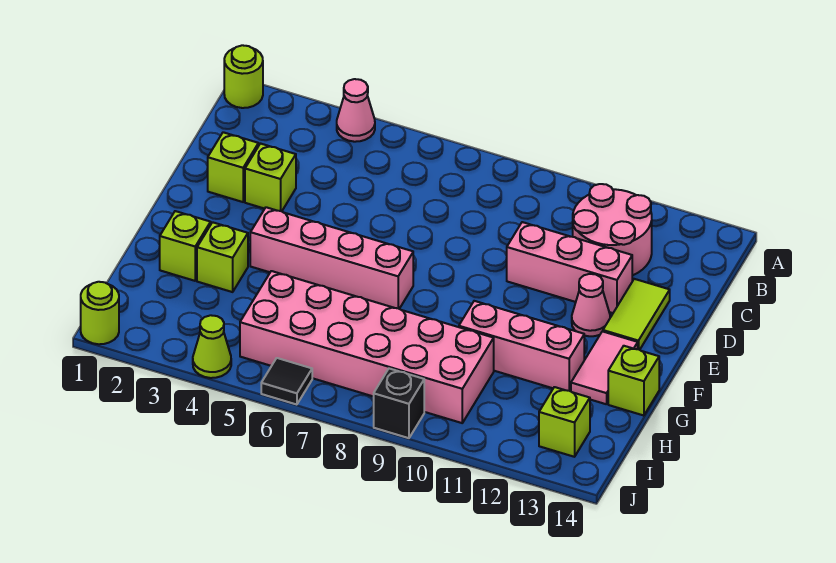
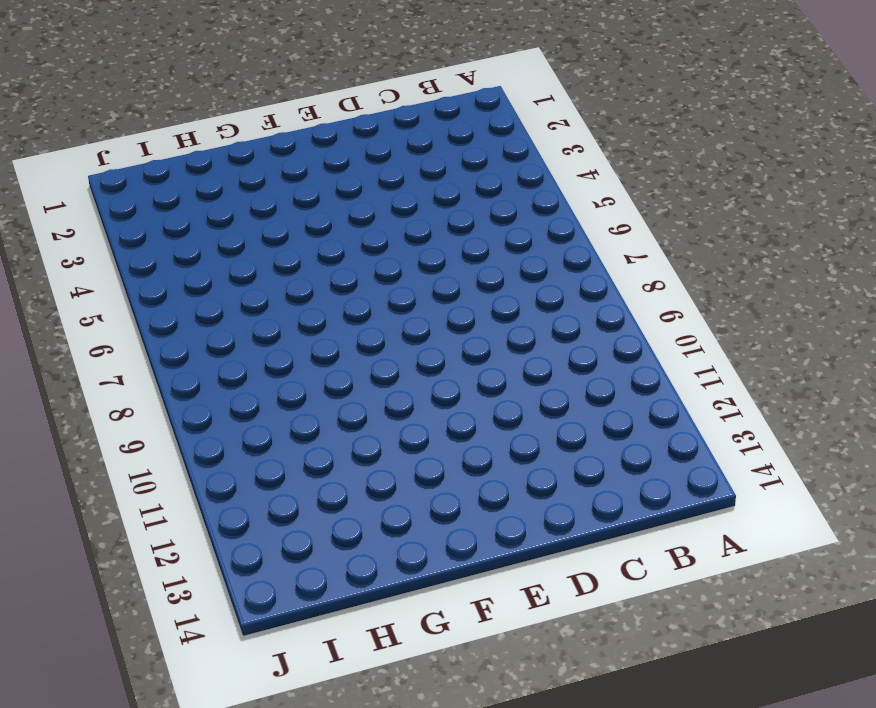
none -> lime round brick A1 level 1
none -> pink cone A4 level 1
none -> pink round brick B11:C12 level 1

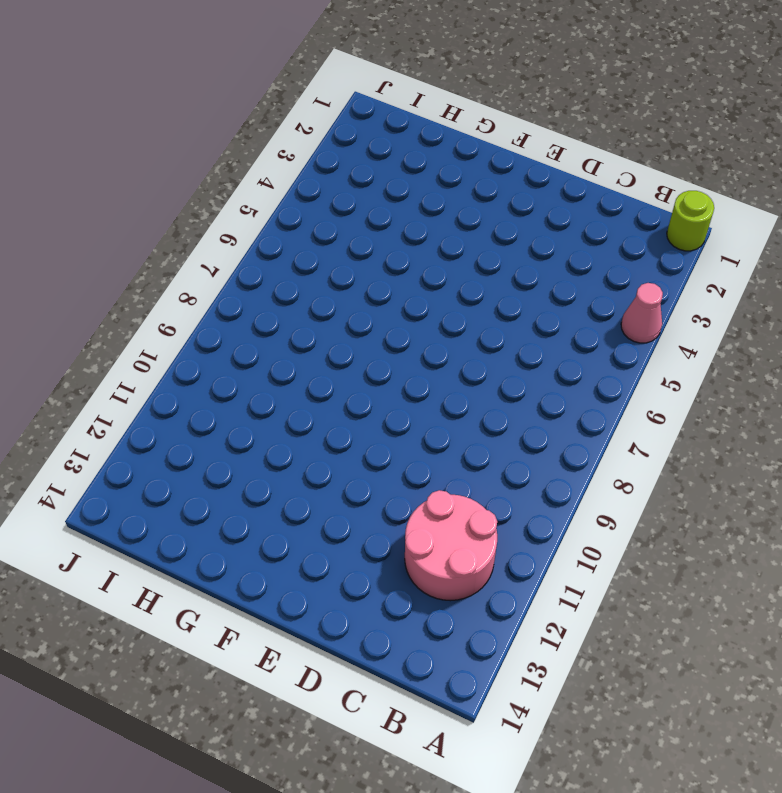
none -> lime brick D2 level 1
none -> lime brick D3 level 1
none -> pink brick D10:D12 level 1

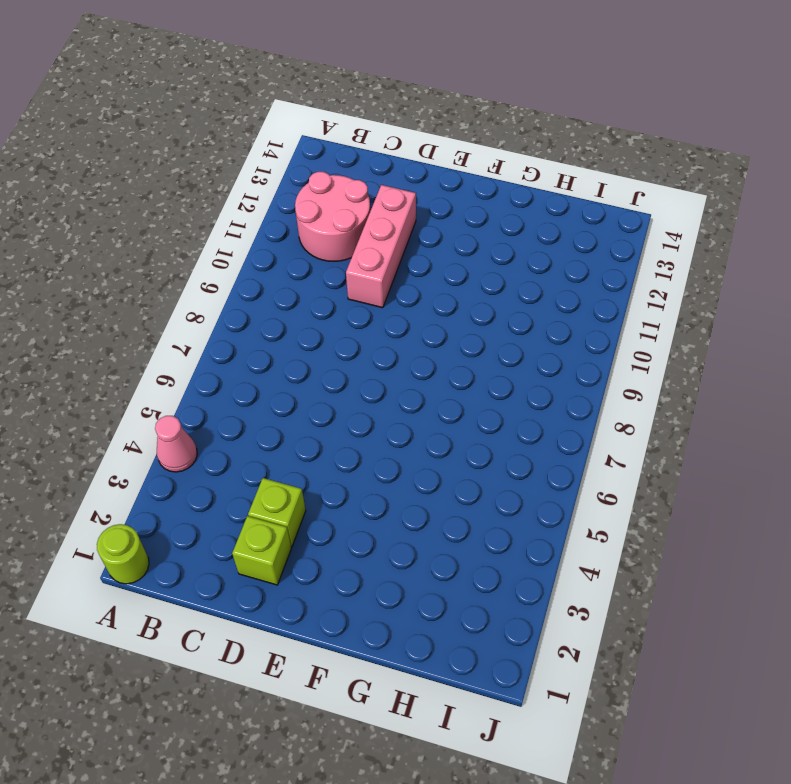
none -> lime tile D13:E13 level 1
none -> pink cone E12 level 1
none -> pink brick F4:F7 level 1

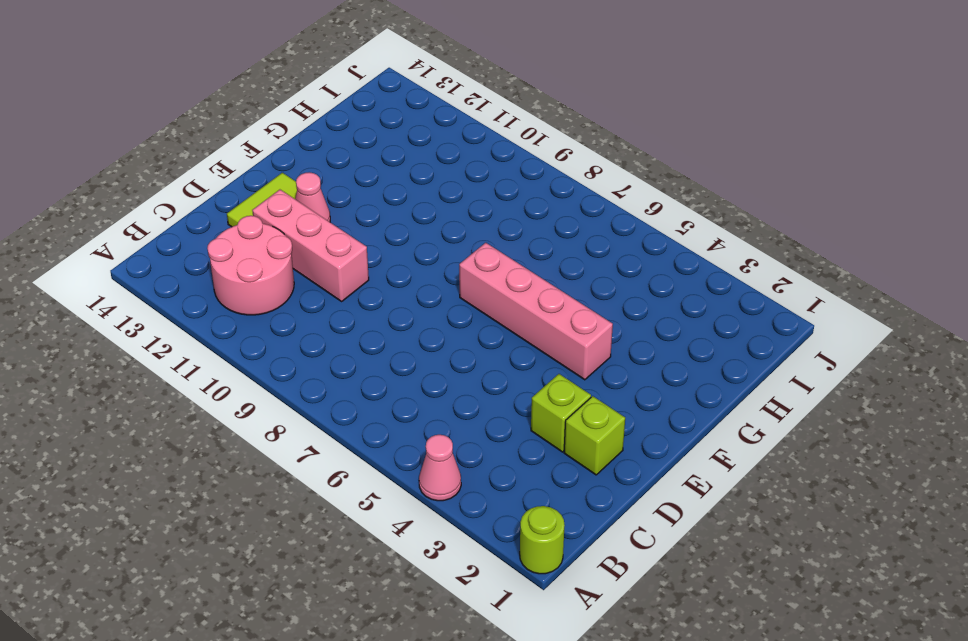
none -> pink tile F13:G13 level 1
none -> lime brick G2 level 1
none -> lime brick G3 level 1

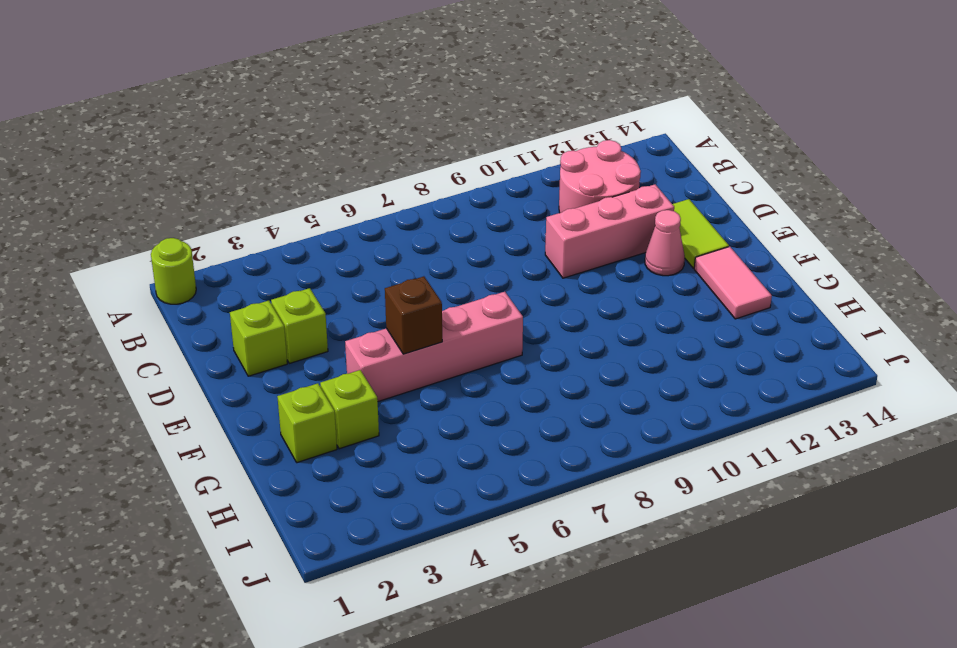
brown brick F5 level 2 -> none
none -> pink cone A4 level 1
none -> pink brick G10:G12 level 1
none -> lime brick G14 level 1

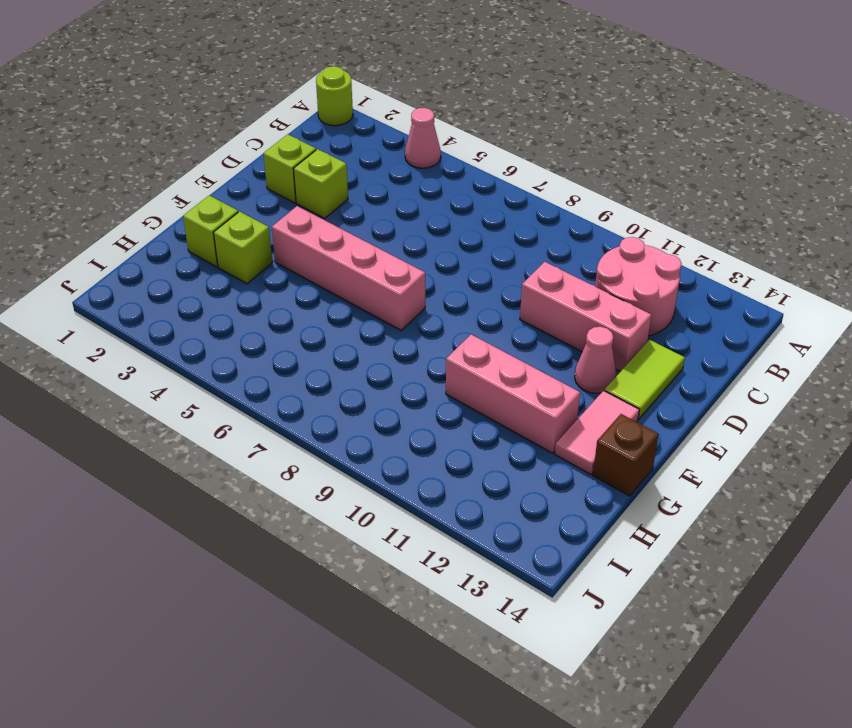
brown brick G14 level 1 -> lime brick G14 level 1
none -> pink brick H5:I10 level 1
none -> lime brick I13 level 1
none -> lime round brick J1 level 1

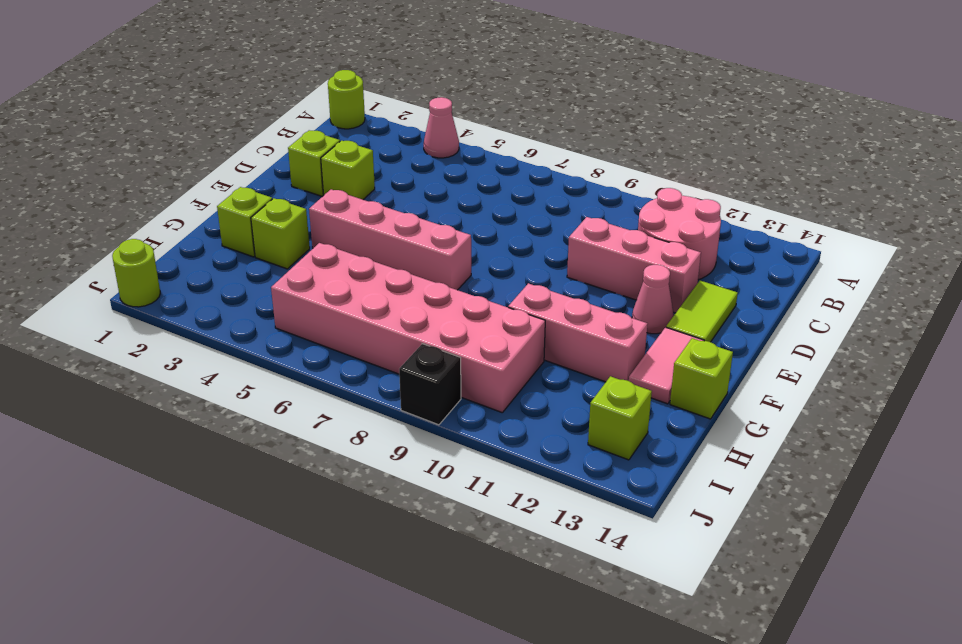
none -> lime cone J4 level 1
none -> black tile J6 level 1

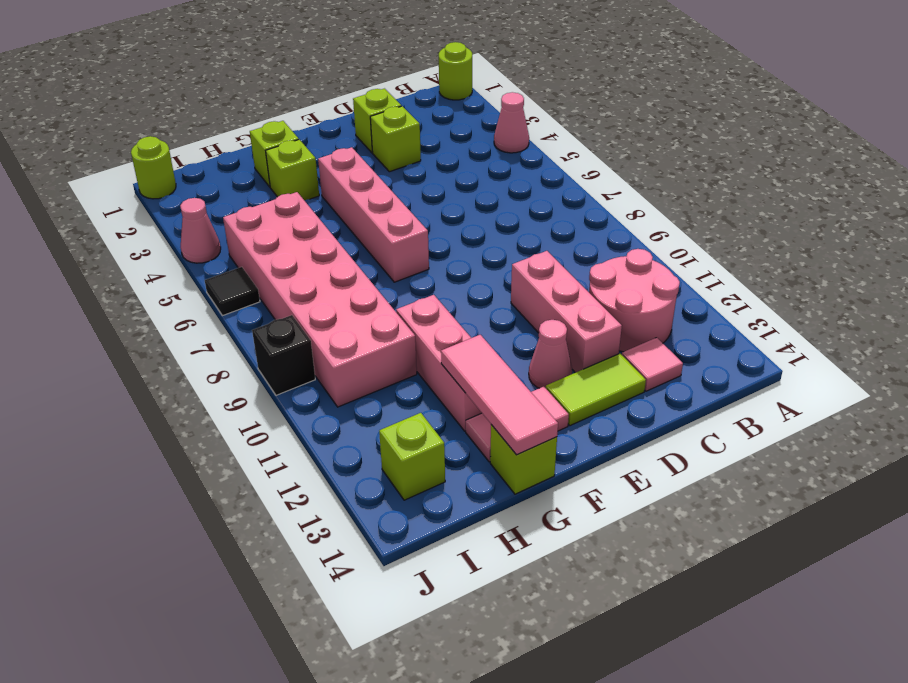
pink tile C13 level 1 -> none
pink tile G12:G14 level 2 -> none
pink cone J4 level 1 -> lime cone J4 level 1

